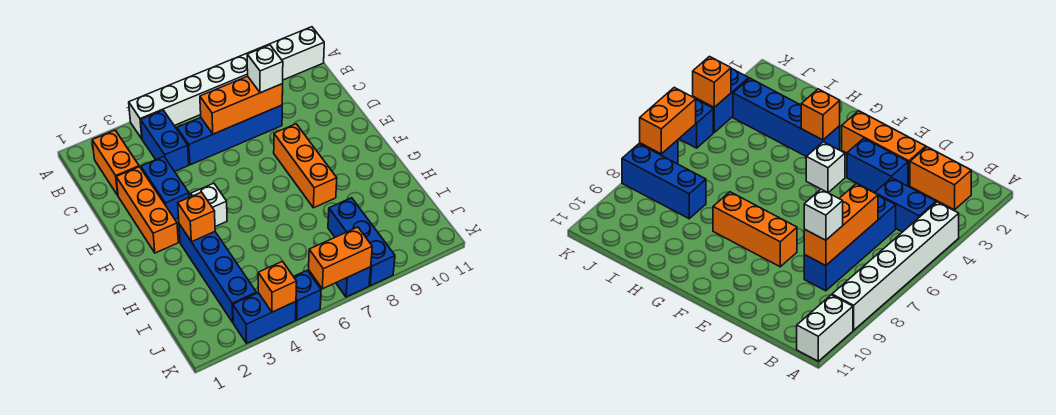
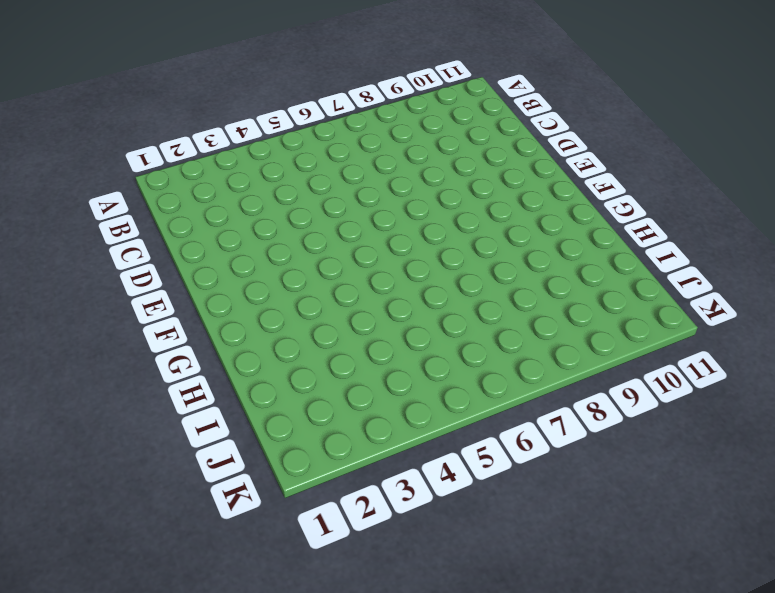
none -> white brick A4:A9 level 1
none -> white brick A10:A11 level 1
none -> orange brick B2:C2 level 1

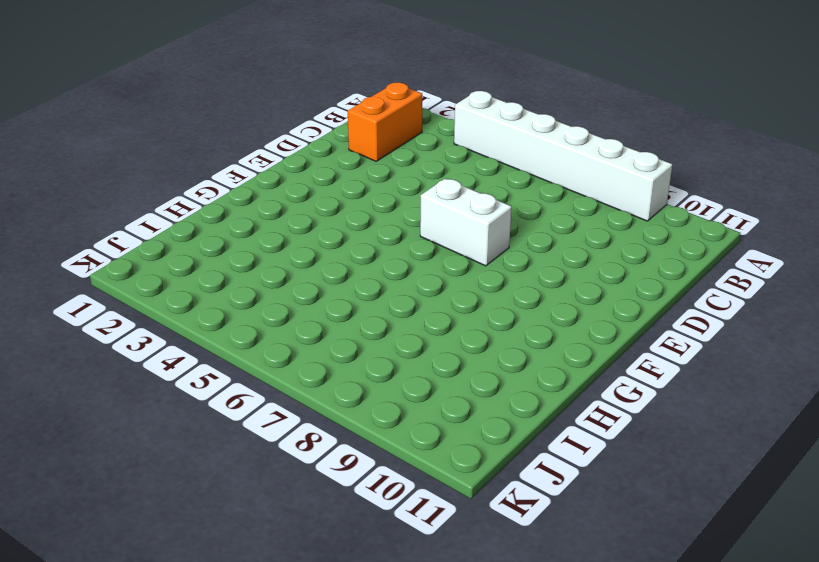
white brick E6:E7 level 1 -> white brick A10:A11 level 1
none -> blue brick B4:C4 level 1
none -> blue brick C5:C8 level 1
none -> orange brick D2:F2 level 1

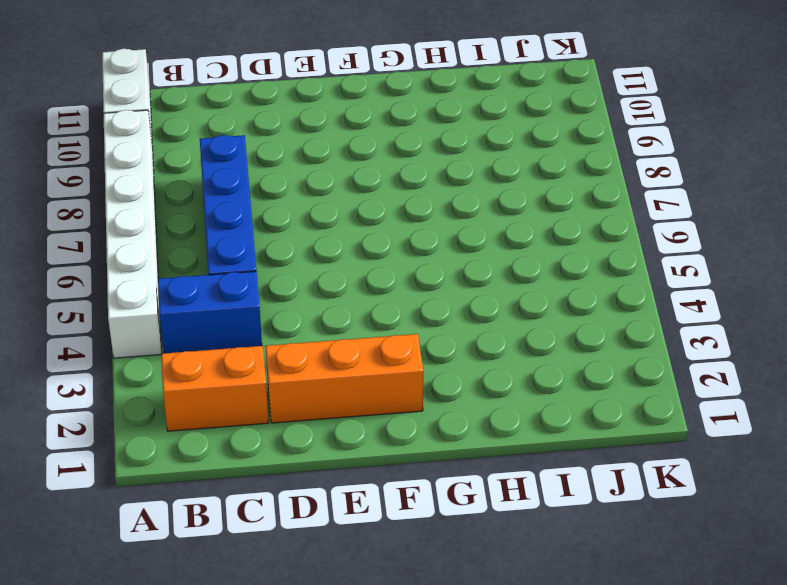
none -> blue brick D3:E3 level 1
none -> orange brick E8:G8 level 1
none -> white brick F4 level 1

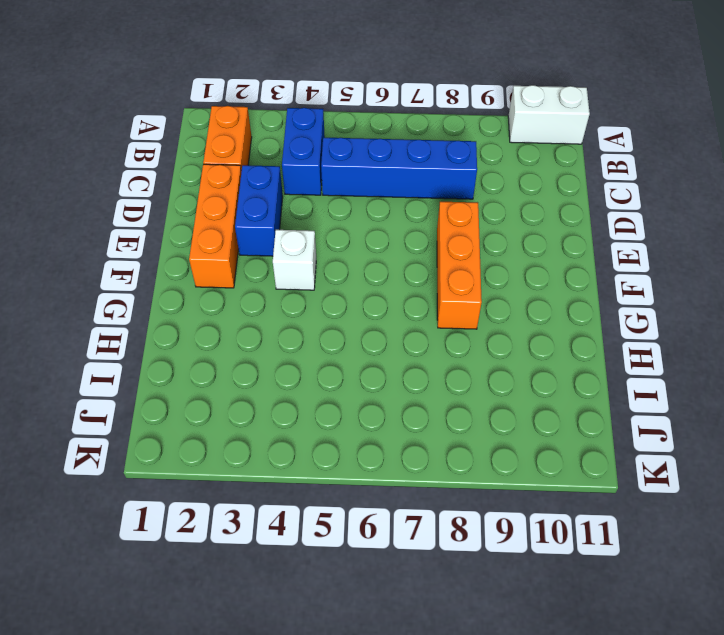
none -> white brick A4:A9 level 1
none -> blue brick G3:J3 level 1
none -> blue brick I8:K8 level 1

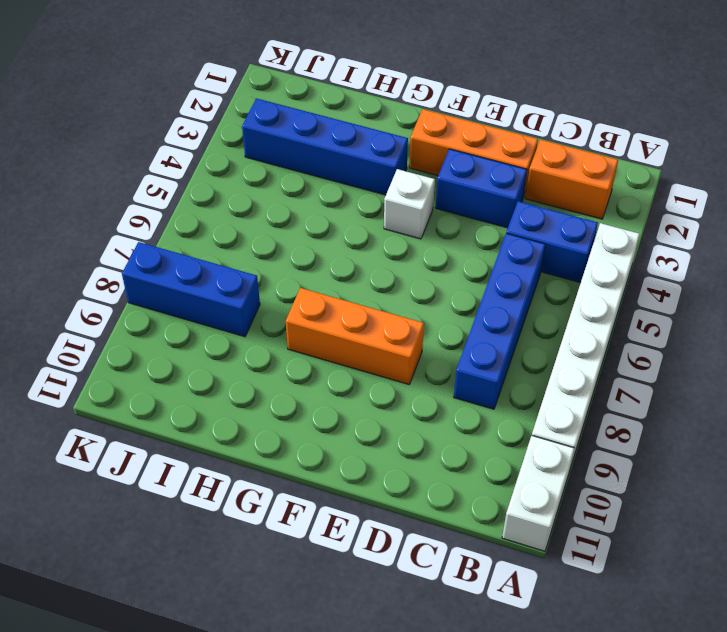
none -> blue brick K3:K4 level 1
none -> blue brick K5 level 1
none -> blue brick K7 level 1

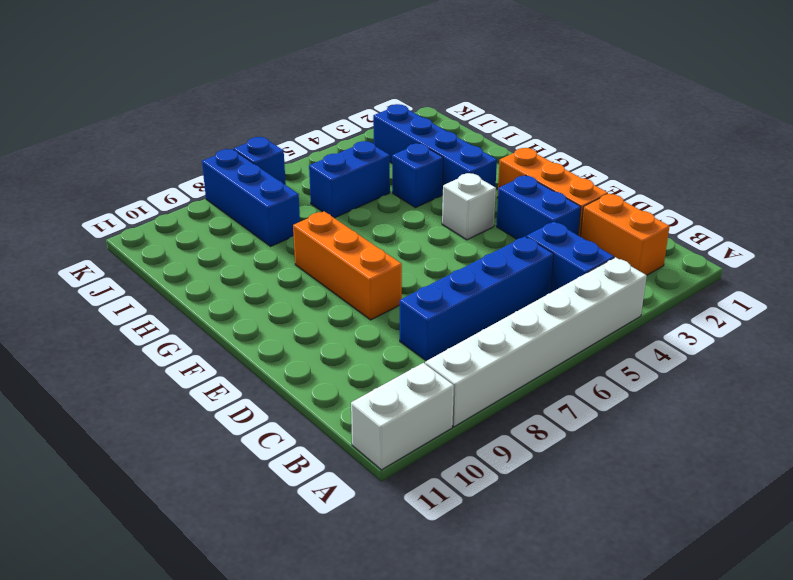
blue brick H4 level 1 -> blue brick K5 level 1
blue brick I5:I6 level 1 -> blue brick K3:K4 level 1
none -> orange brick C6:C8 level 2
none -> orange brick G3 level 2
none -> orange brick K4 level 2

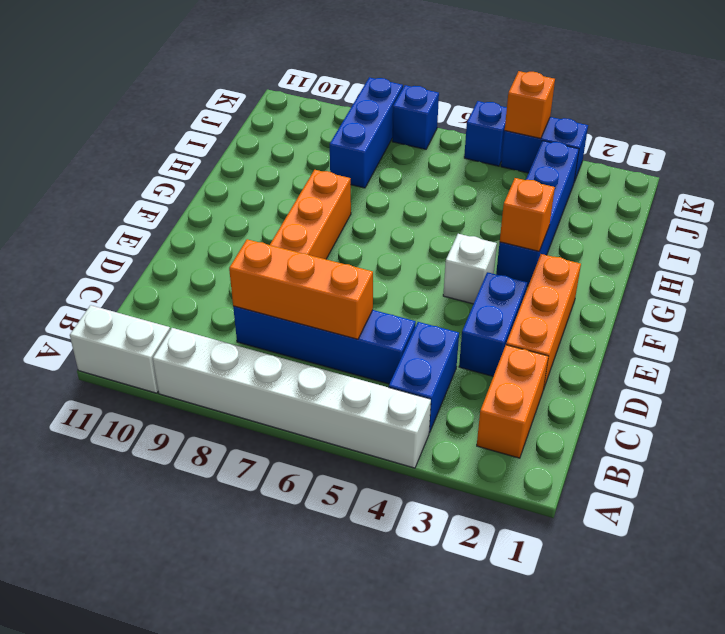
none -> orange brick K6:K7 level 2
none -> white brick C8 level 3

